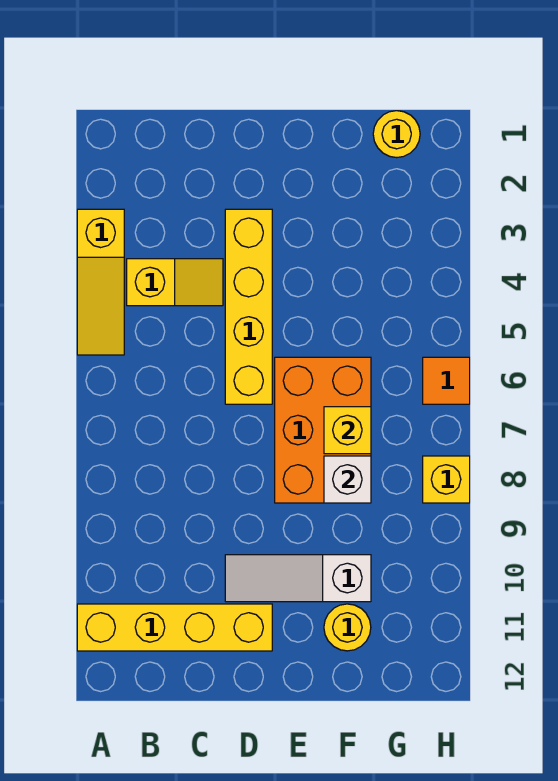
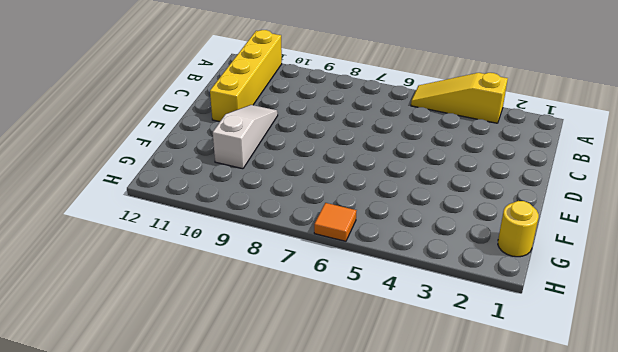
none -> yellow slope B4:C4 level 1 top B
none -> yellow brick D3:D6 level 1
none -> orange brick E6:F8 level 1

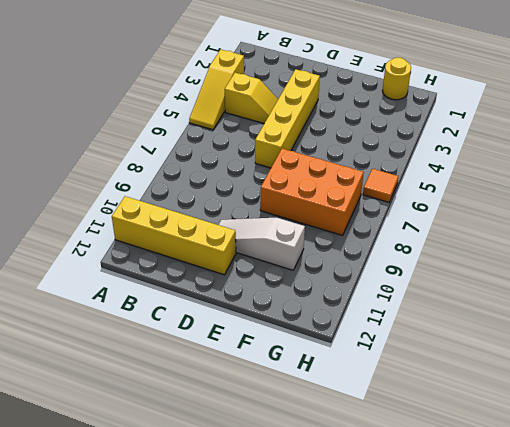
orange brick E7:G8 level 1 -> orange brick E6:F8 level 1
none -> yellow round brick F11 level 1
none -> yellow brick H8 level 1
none -> yellow brick F7 level 2

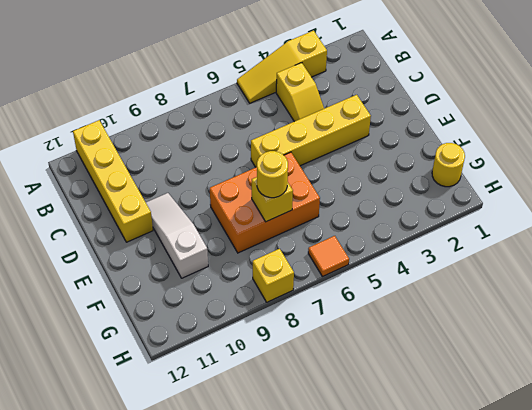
yellow round brick F7 level 3 -> yellow round brick F11 level 1
none -> white brick F8 level 2

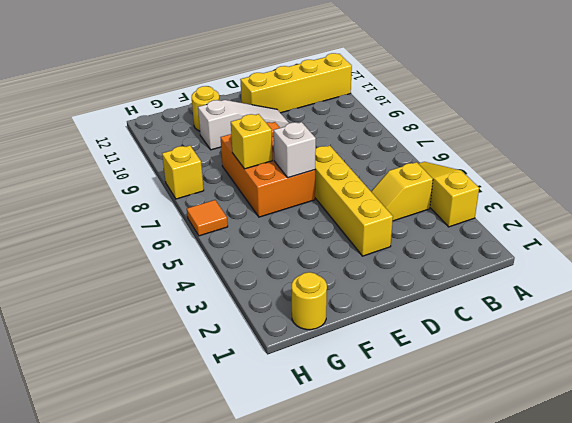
white brick E6 level 2 -> white brick F8 level 2

